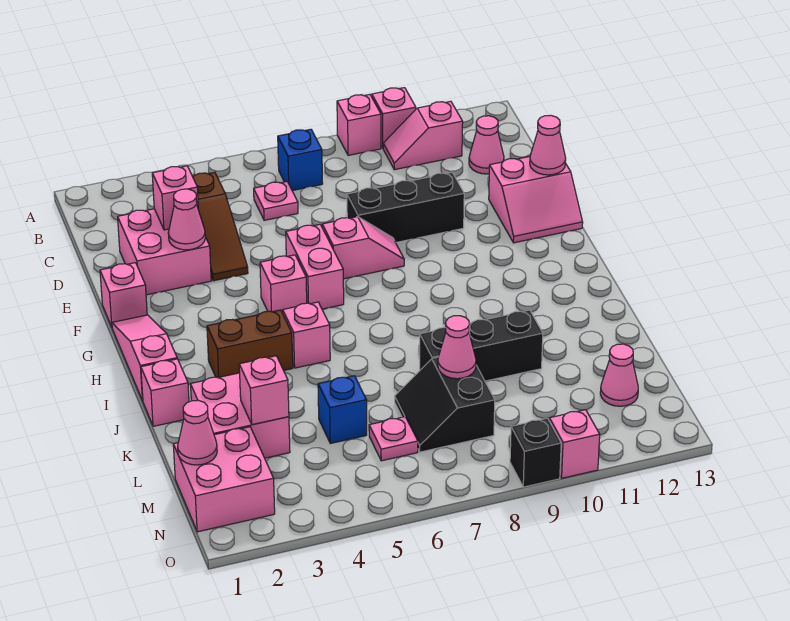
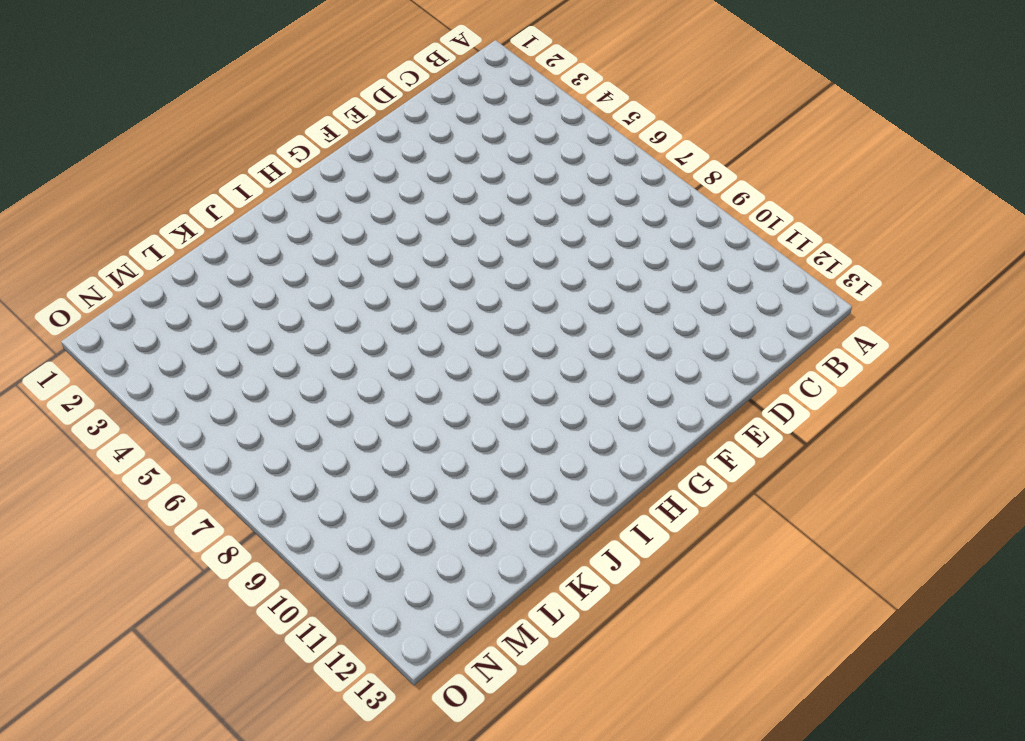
none -> pink brick A9 level 1
none -> pink brick A10 level 1
none -> blue brick B7 level 1
none -> pink slope B10:B11 level 1 top 11

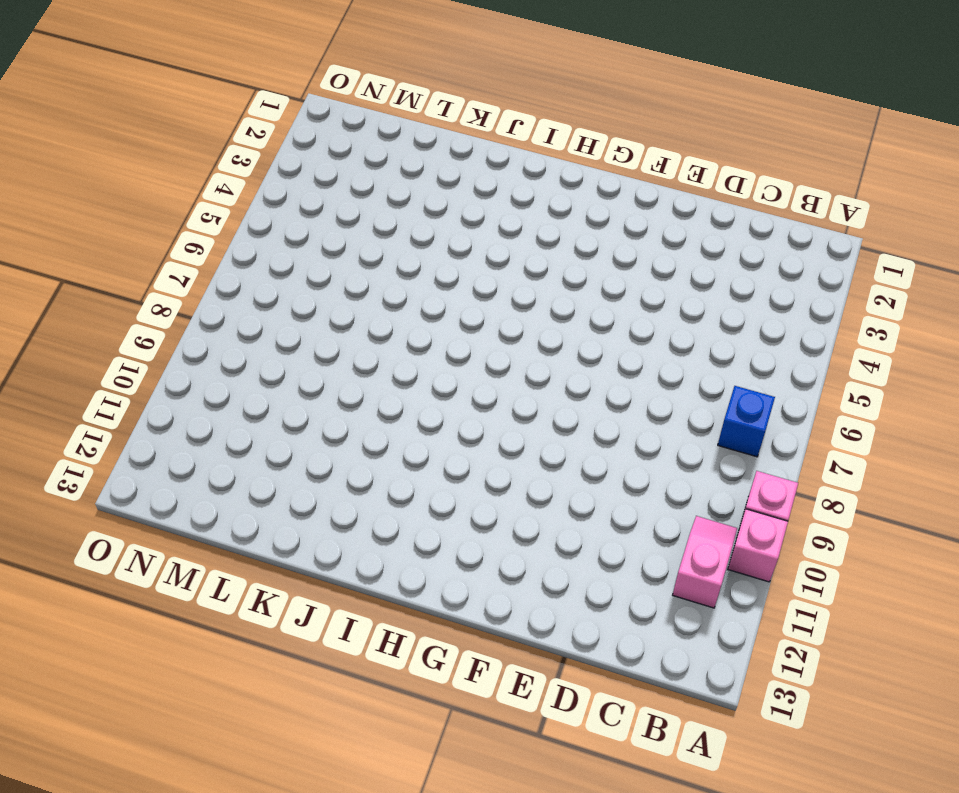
none -> brown slope C4:E4 level 1 top C
none -> pink plate C6 level 1
none -> pink cone C12 level 1
none -> pink brick D2:E3 level 1

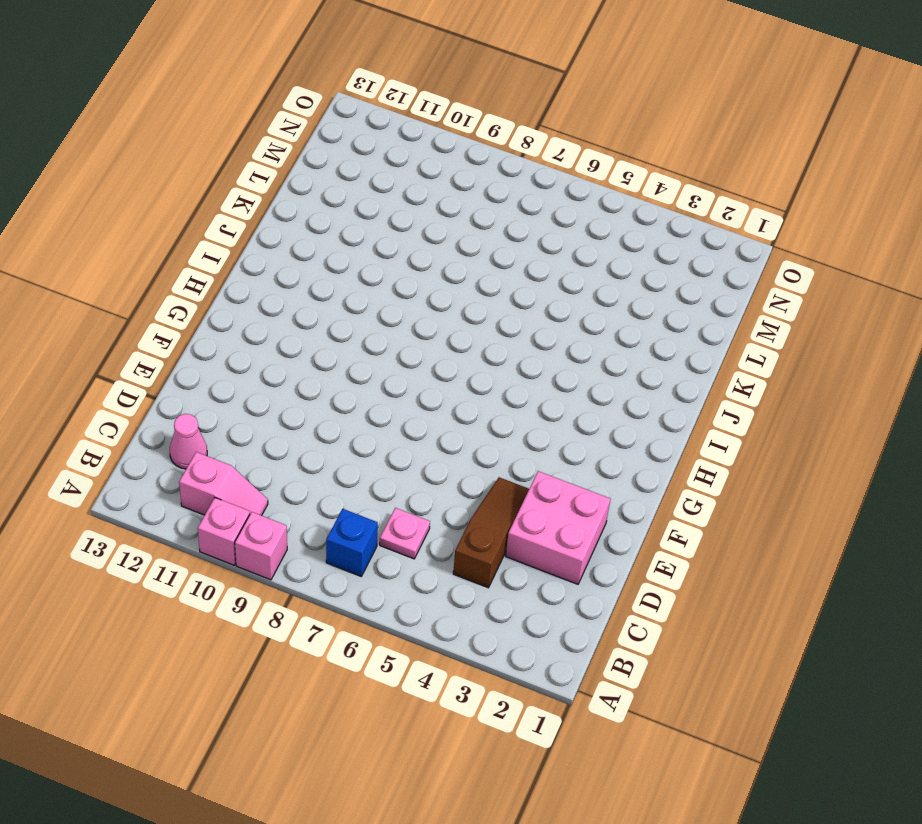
none -> black brick E8:E10 level 1
none -> pink slope E12:F13 level 1 top E
none -> pink brick F1 level 1
none -> pink brick F6:G6 level 1

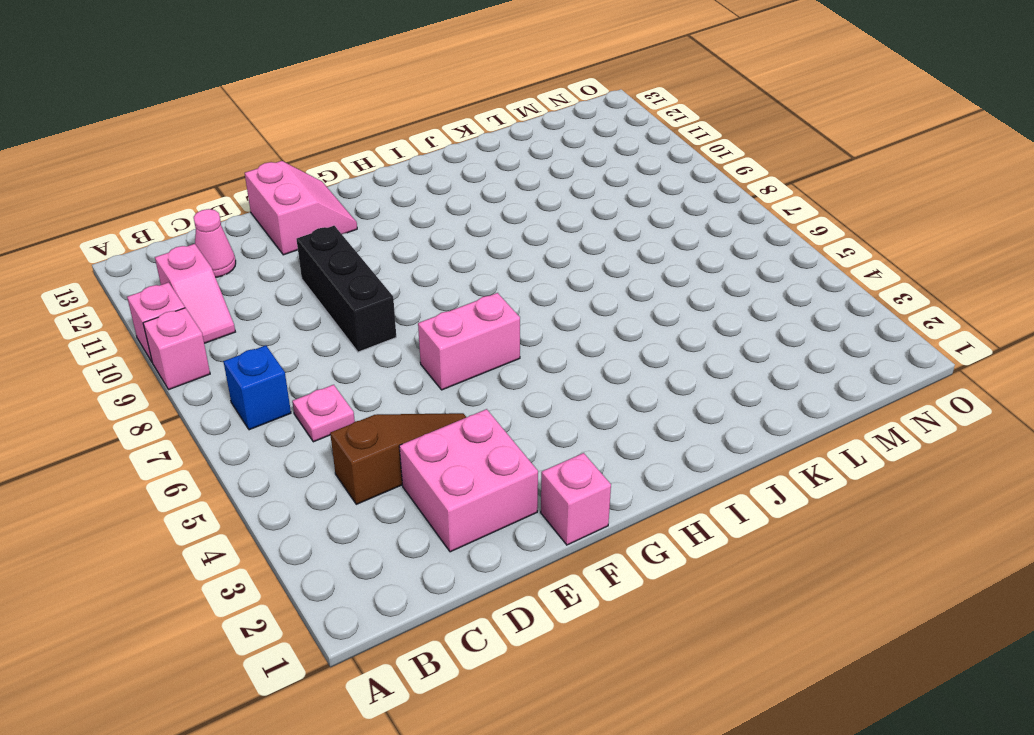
none -> pink slope F7:F8 level 1 top 7
none -> pink slope G1:I1 level 1 top I
none -> pink brick G5 level 1
none -> brown brick I3:I4 level 1

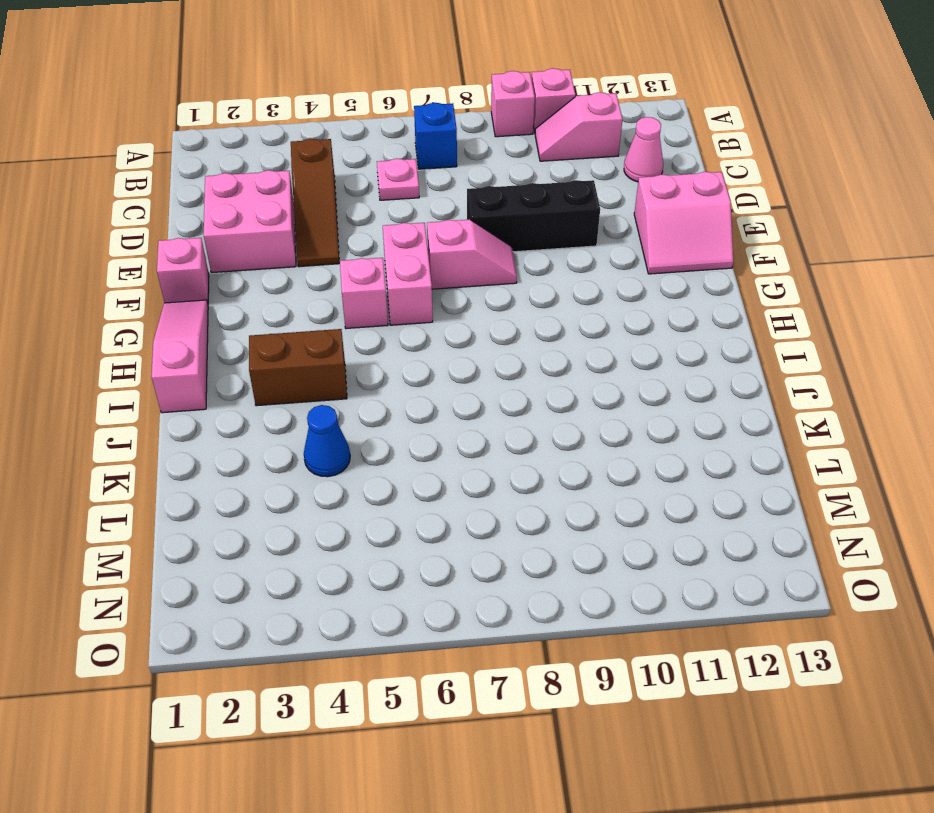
blue cone K4 level 1 -> none
none -> pink brick I5 level 1
none -> pink brick J1 level 1
none -> pink brick K2:L3 level 1
none -> black brick K8:K10 level 1

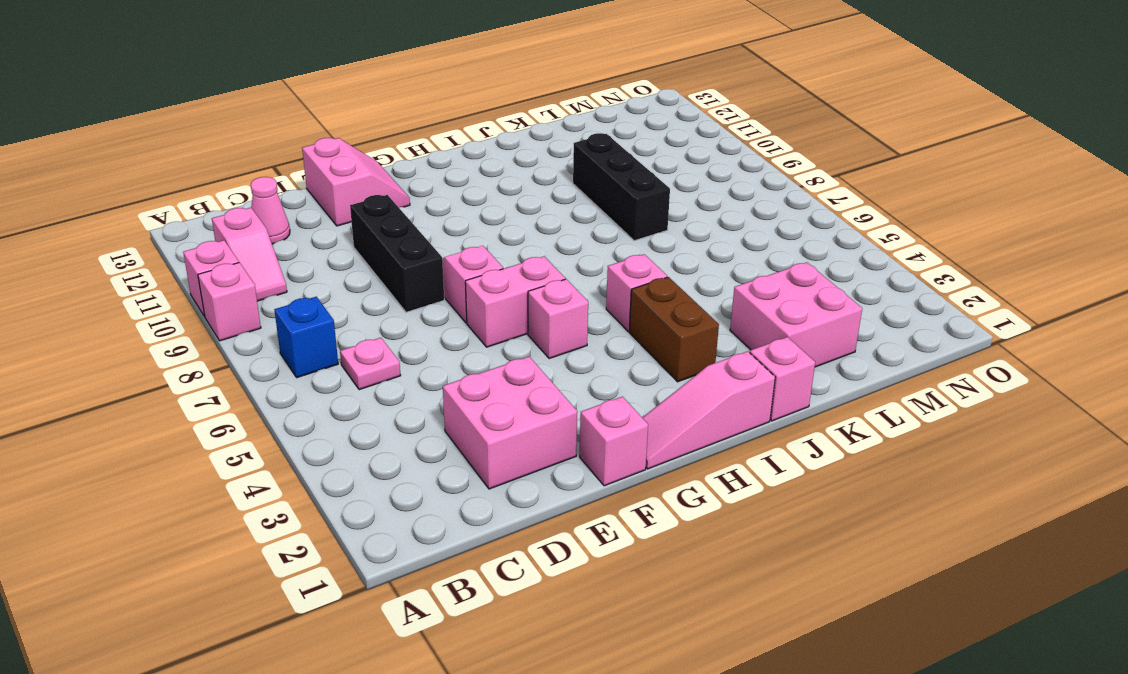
none -> brown slope C4:E4 level 1 top C
none -> blue brick L5 level 1
none -> black slope L7:M8 level 1 top 8
none -> pink brick M1:N2 level 1

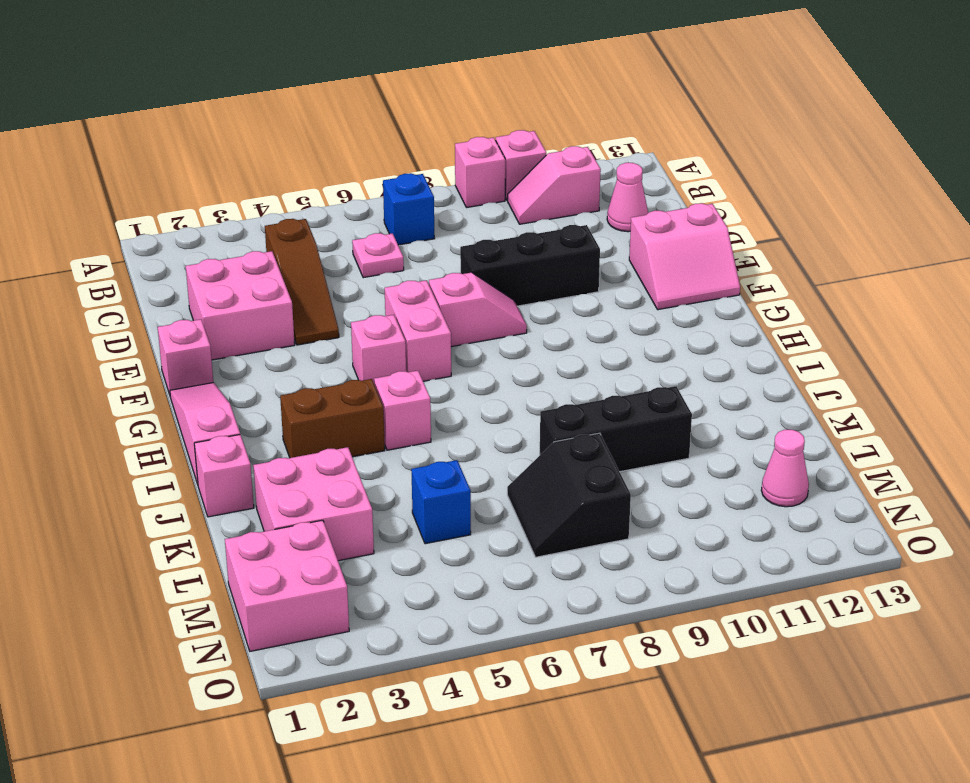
none -> pink plate M6 level 1
none -> black brick O9 level 1
none -> pink brick O10 level 1
none -> pink brick D3 level 2

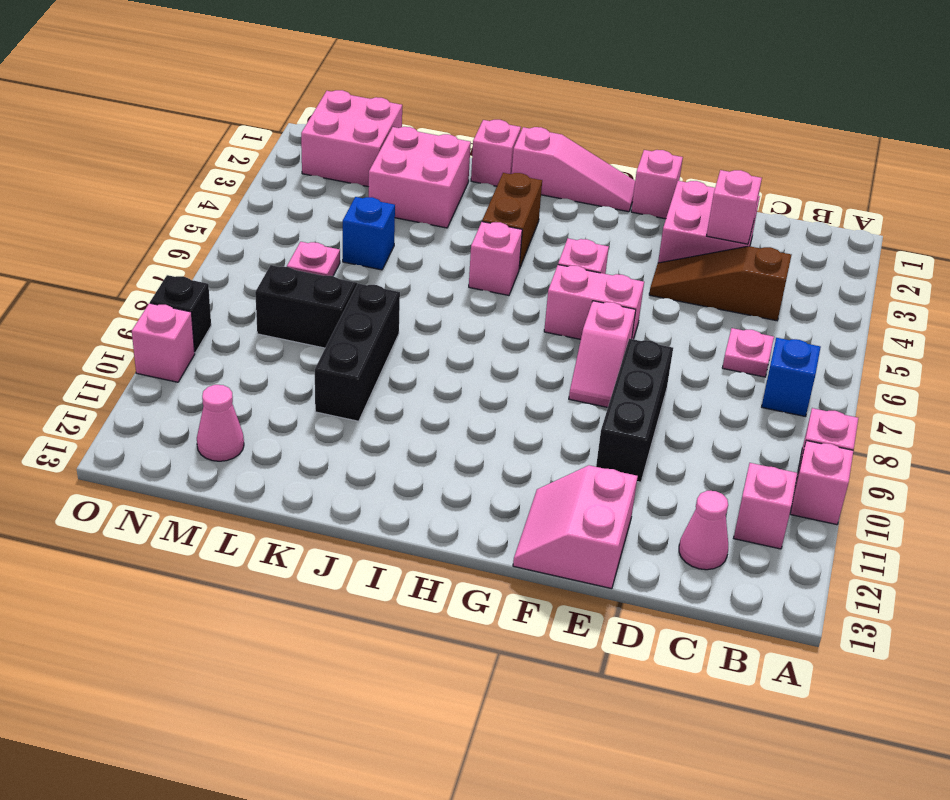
none -> pink cone E3 level 2
none -> pink cone E13 level 2
none -> pink brick L3 level 2
none -> pink cone L8 level 2

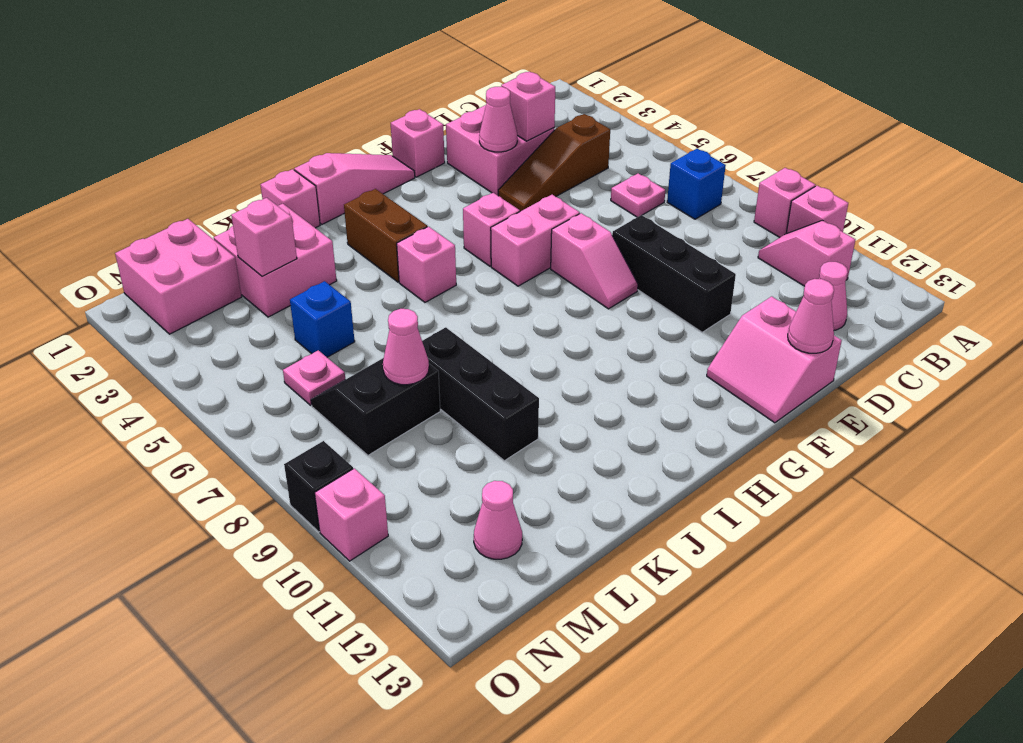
none -> pink cone M1 level 2

